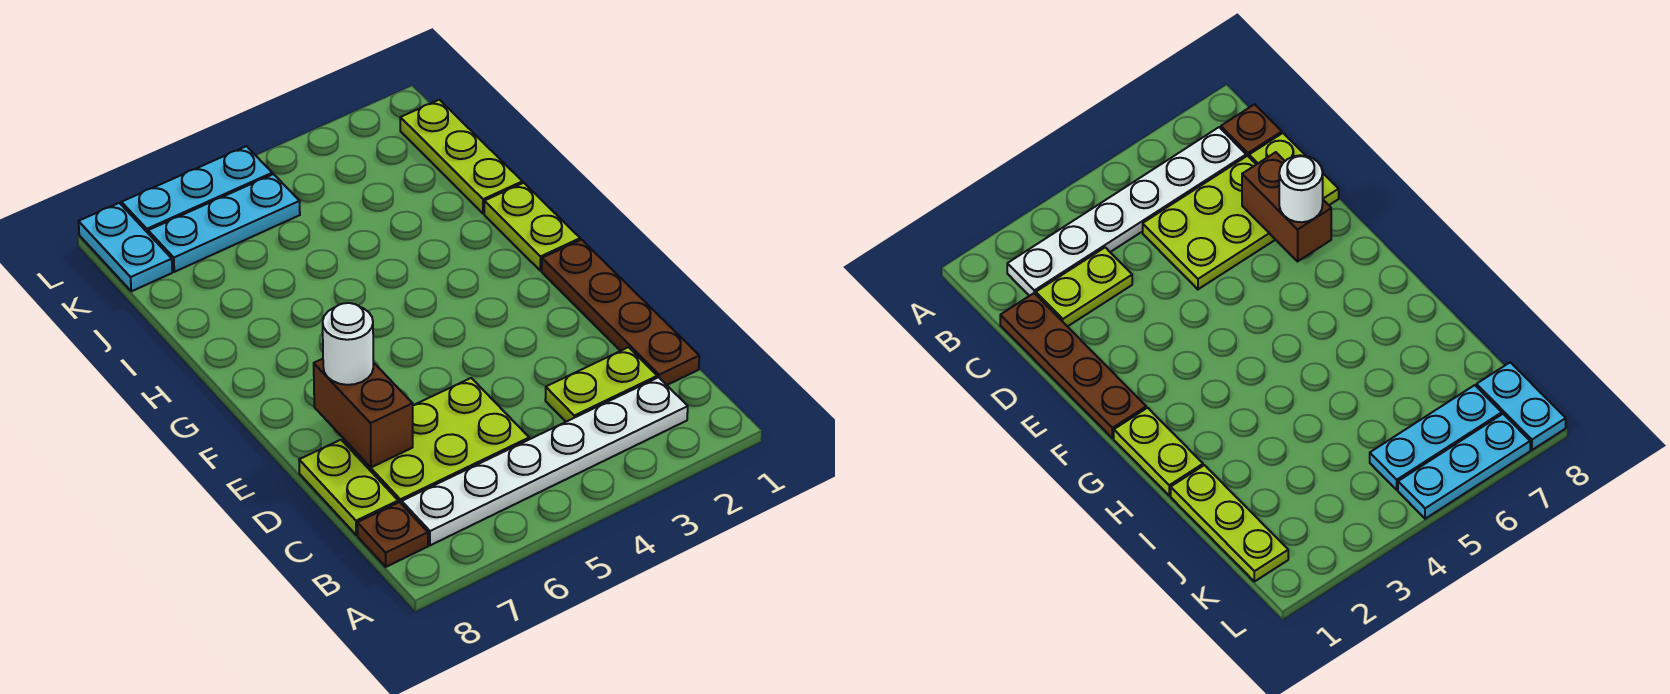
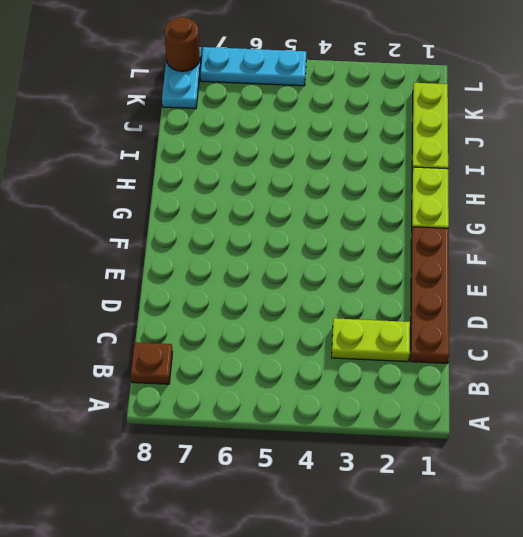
brown round brick L8 level 2 -> none
none -> white plate B2:B7 level 1
none -> lime plate C5:D7 level 1
none -> lime plate C8:D8 level 1

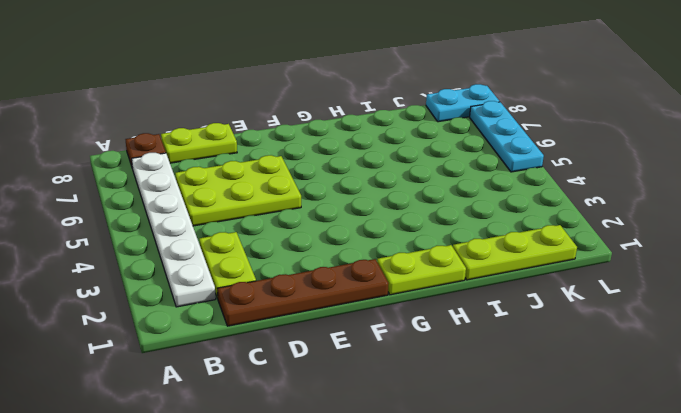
lime plate C5:E6 level 1 -> lime plate C5:D7 level 1
none -> cyan plate K5:K7 level 1
none -> brown brick D7:E7 level 2
none -> white round brick E7 level 3

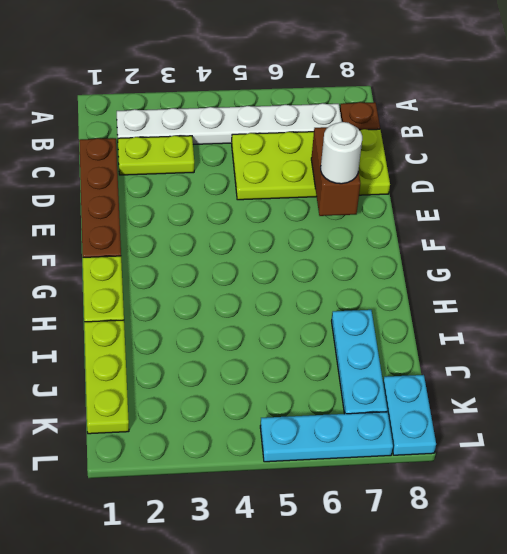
cyan plate I7:K7 level 1 -> cyan plate K5:K7 level 1

